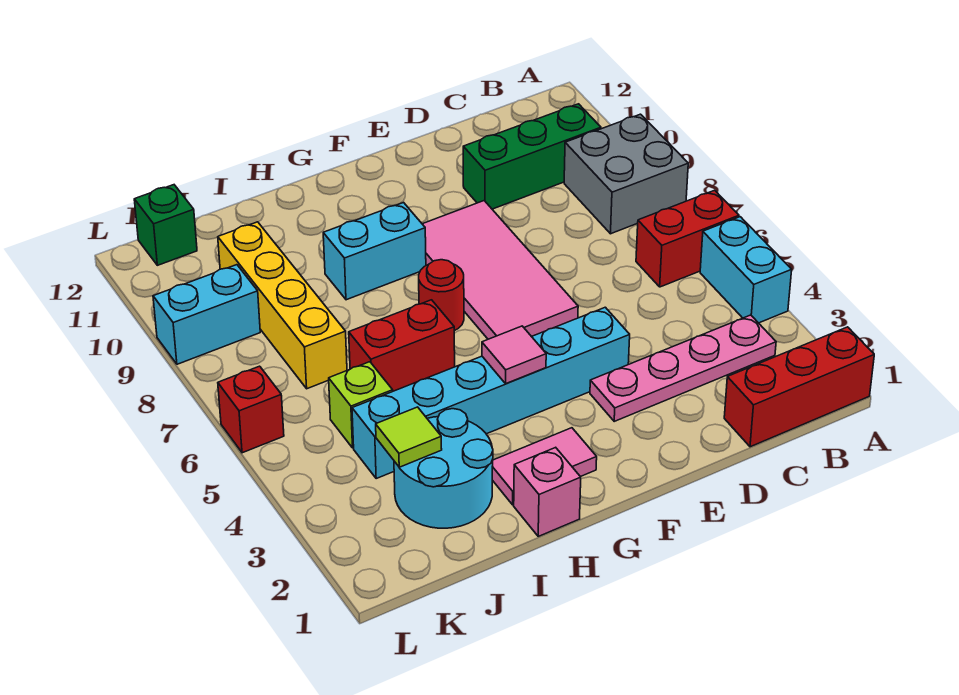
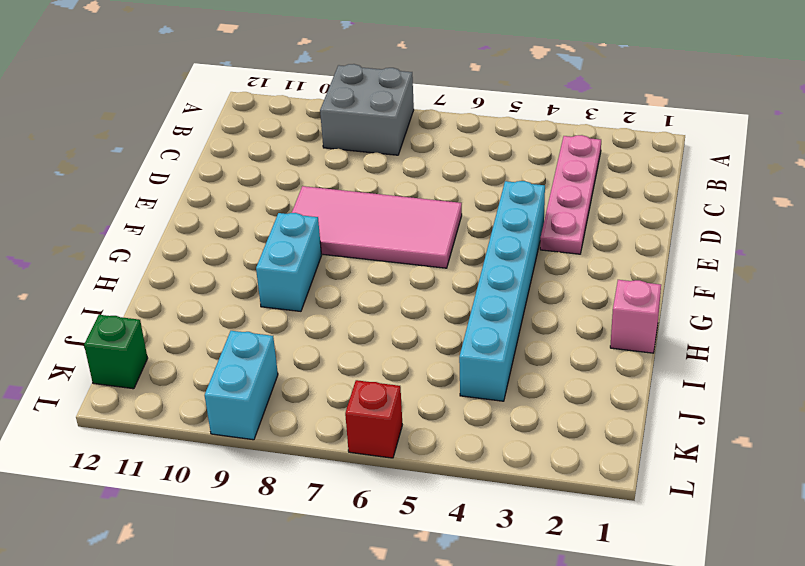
none -> red brick A1:C1 level 1
none -> cyan brick A4:A5 level 1
none -> red brick A6:B6 level 1

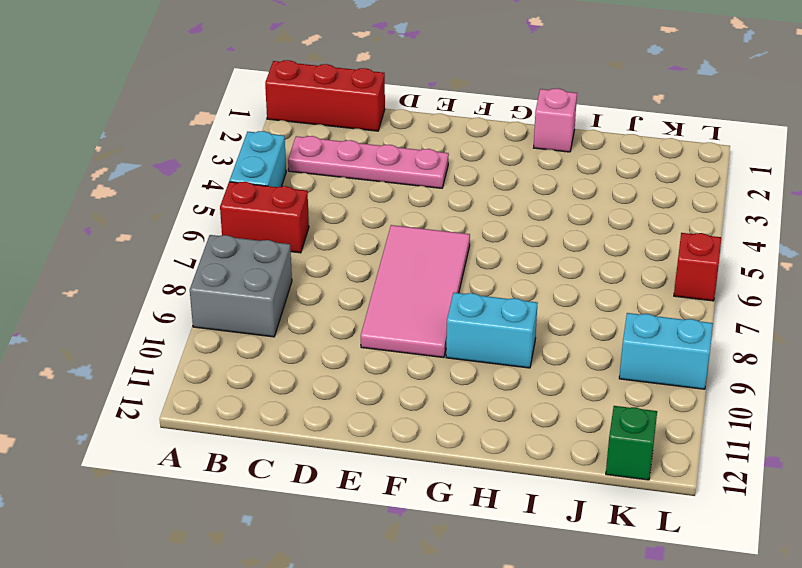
none -> green brick B10:D10 level 1
none -> cyan brick E4:J4 level 1
none -> pink tile G2:H2 level 1

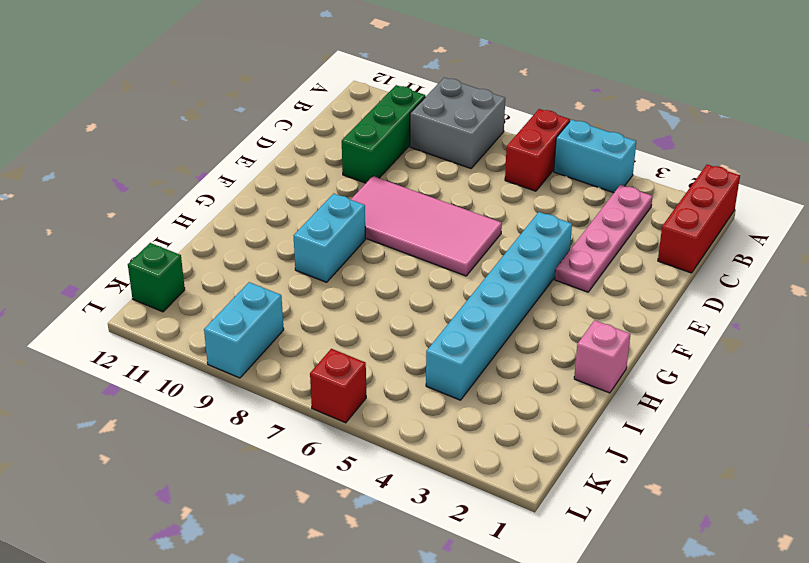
none -> pink tile G2:H2 level 1
none -> red round brick G7 level 1
none -> red brick H6:I6 level 1

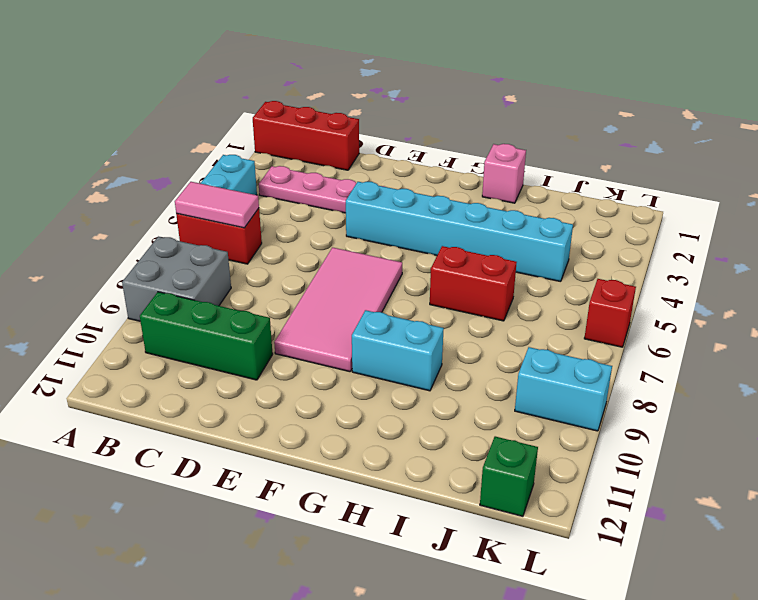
pink tile A6:B6 level 2 -> pink tile G2:H2 level 1
none -> red round brick G7 level 1
none -> cyan round brick I2:J3 level 1
none -> lime brick J5 level 1

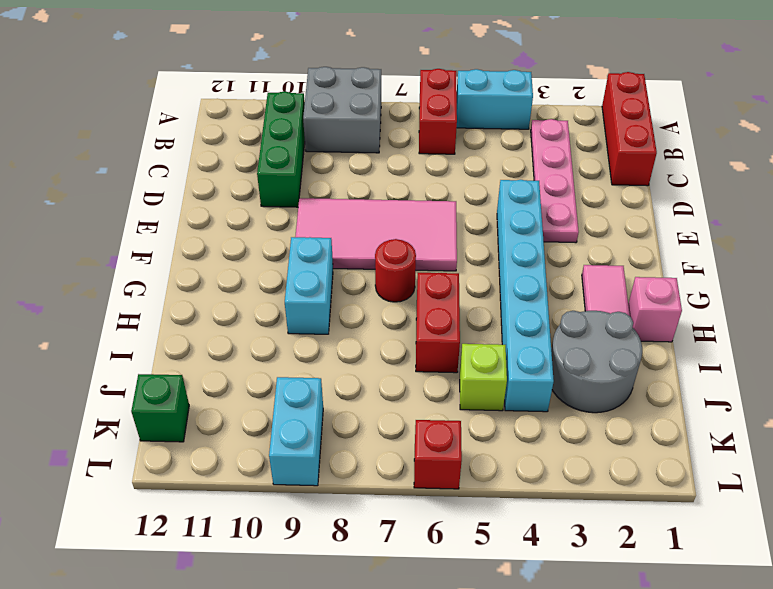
grey round brick I2:J3 level 1 -> cyan round brick I2:J3 level 1
none -> yellow brick J7:J10 level 1
none -> pink tile G4 level 2
none -> lime tile J3 level 2

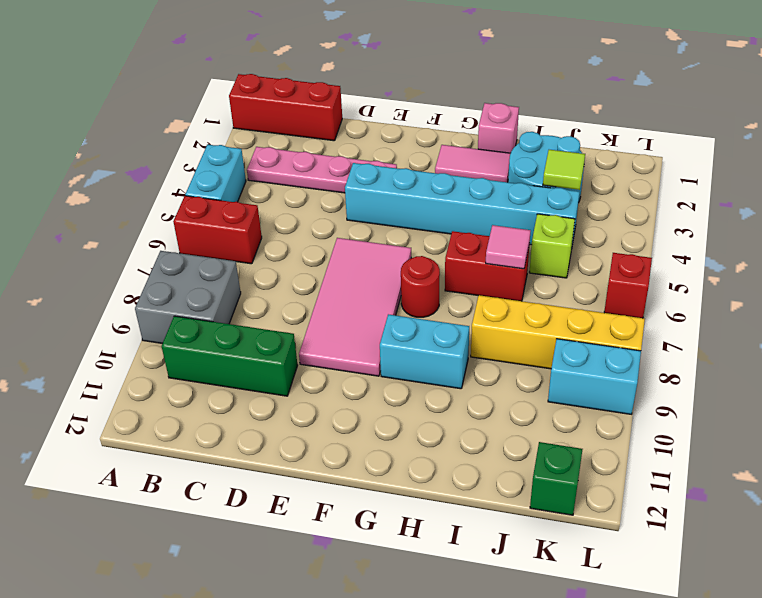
pink tile I6 level 2 -> pink tile G4 level 2
yellow brick I8:L8 level 1 -> yellow brick J7:J10 level 1

